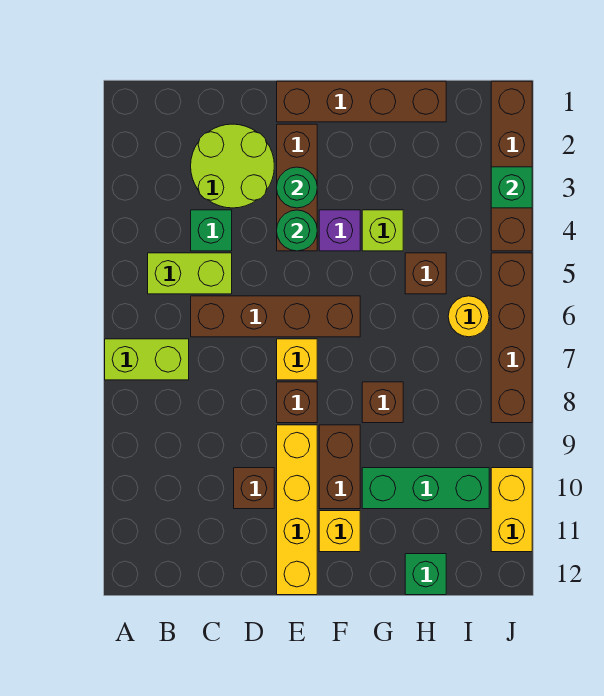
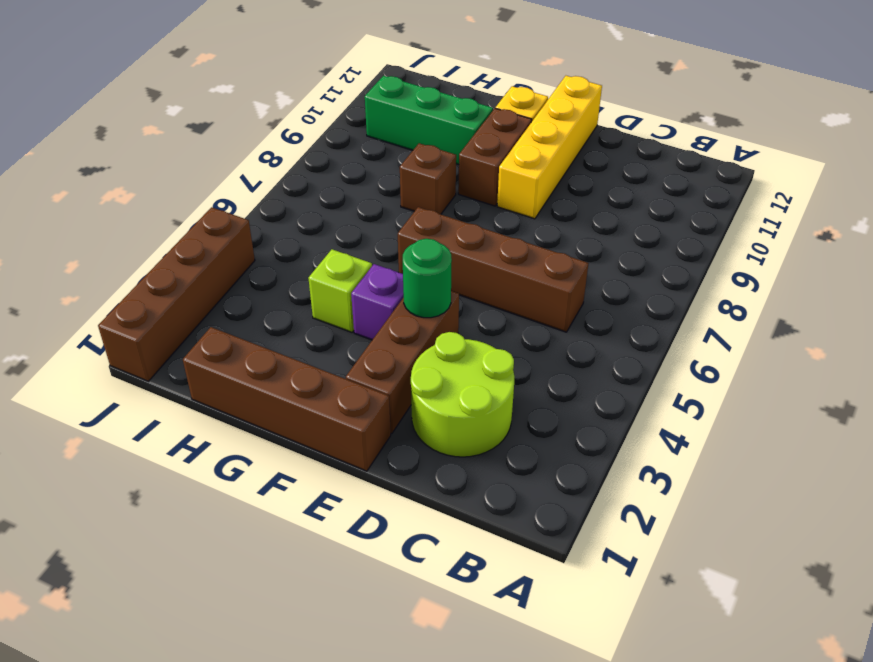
none -> lime brick A7:B7 level 1
none -> lime brick B5:C5 level 1
none -> green brick C4 level 1

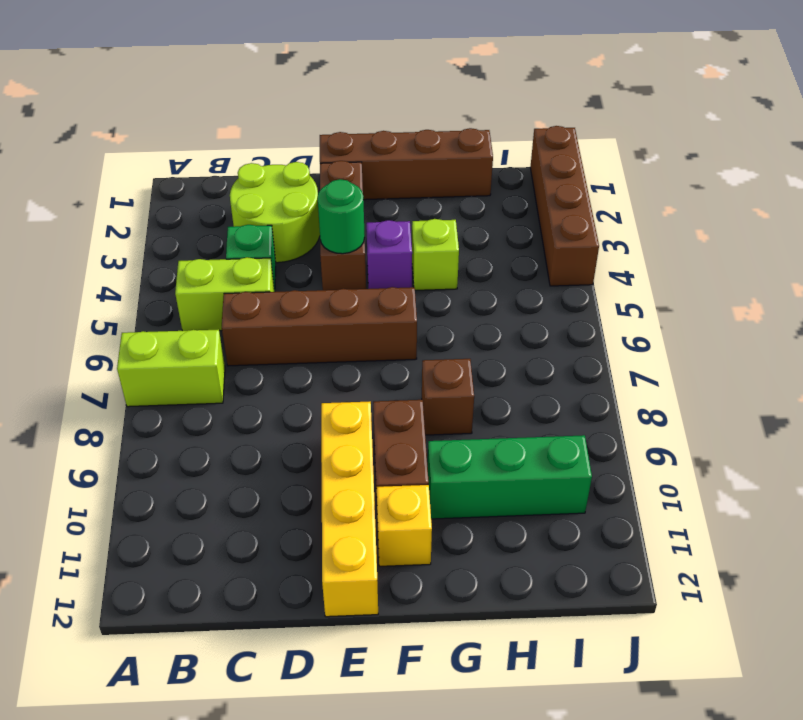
none -> brown brick D10 level 1
none -> yellow brick E7 level 1
none -> brown brick E8 level 1

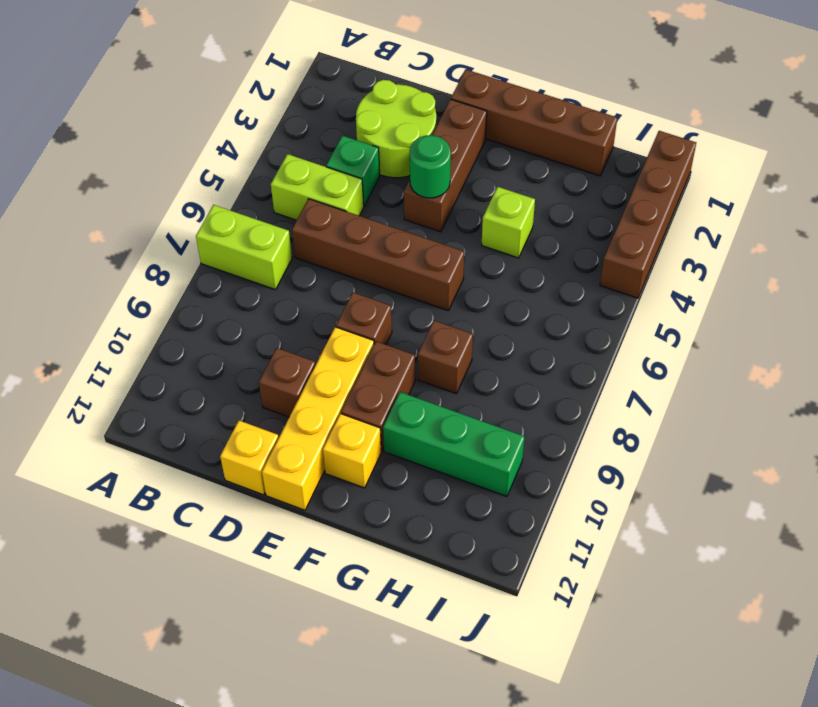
yellow brick D12 level 1 -> yellow brick E7 level 1
none -> purple brick F4 level 1
none -> brown brick H5 level 1
none -> green brick H12 level 1

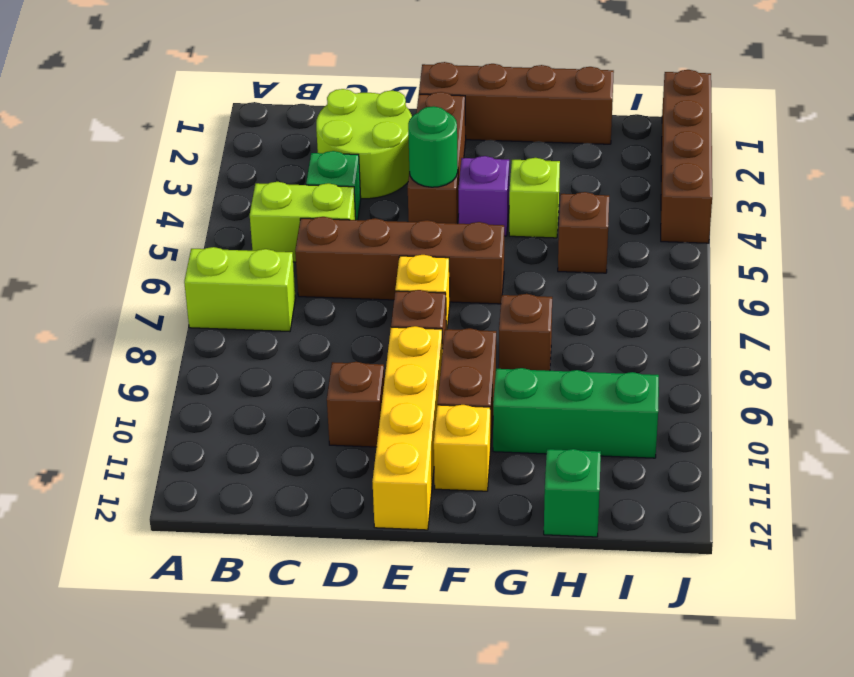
none -> yellow round brick I6 level 1
none -> brown brick J5:J8 level 1
none -> yellow brick J10:J11 level 1

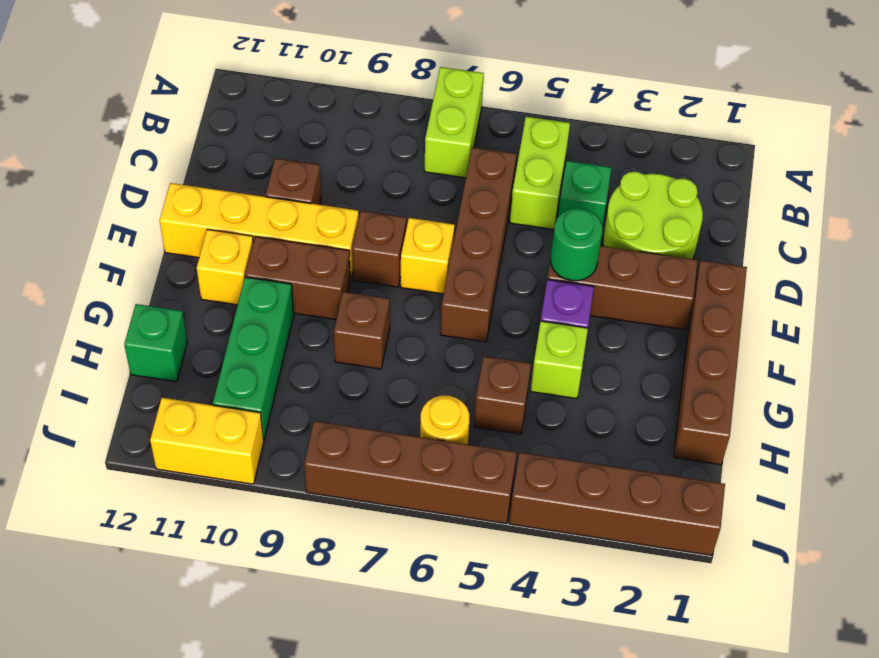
none -> green round brick E3 level 2
none -> green brick J3 level 2

